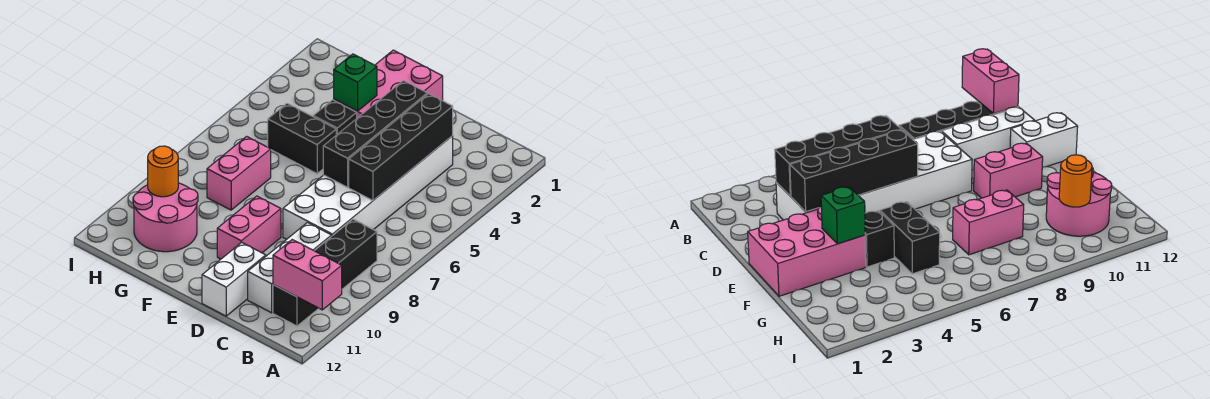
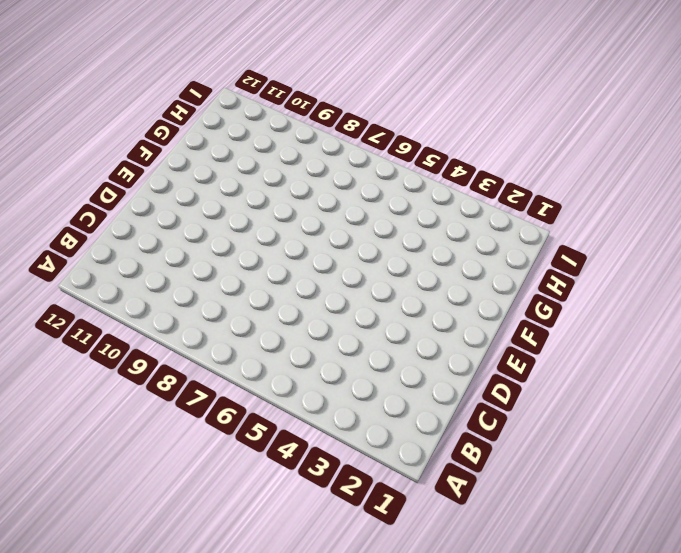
none -> black brick B8:B11 level 1
none -> white brick C3:D8 level 1
none -> white brick C9:C11 level 1

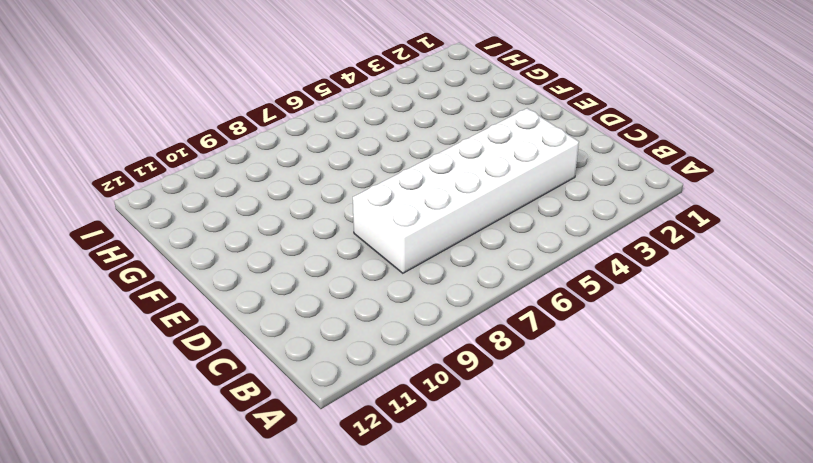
none -> black brick B8:B11 level 1
none -> white brick C9:C11 level 1
none -> white brick D11:D12 level 1

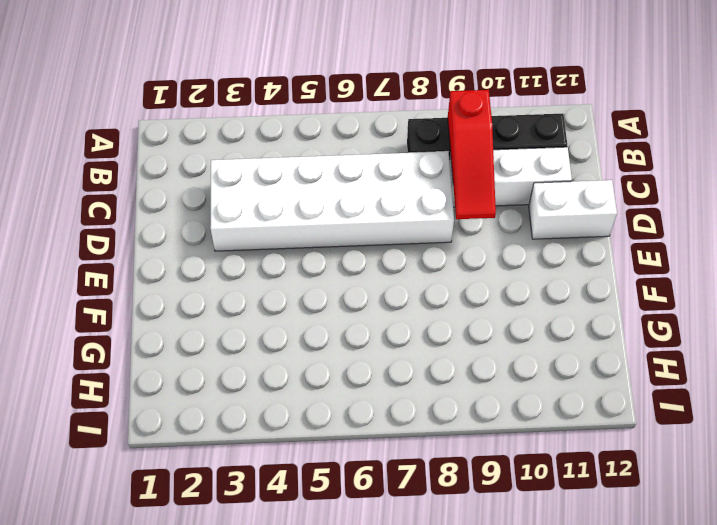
red slope B9:D9 level 2 top B -> none
none -> pink brick E1:F3 level 1
none -> pink brick E9:E10 level 1
none -> black brick F4 level 1

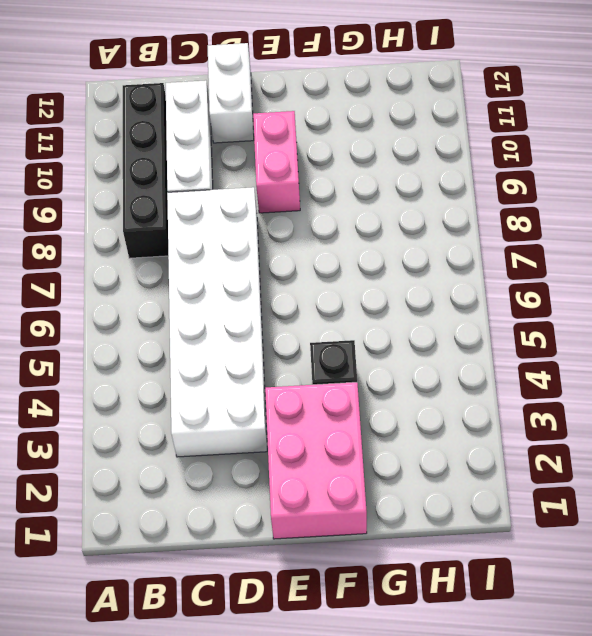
none -> black brick F5:G5 level 1
none -> pink brick G7:G8 level 1
none -> pink round brick G10:H11 level 1

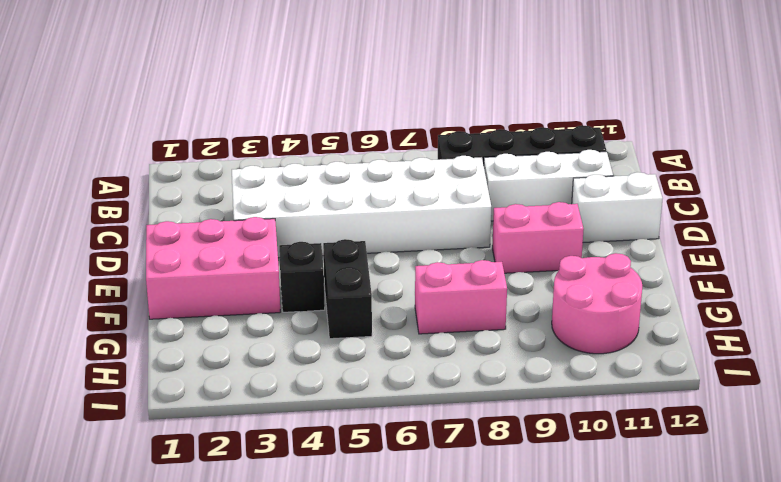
none -> pink brick A11:B11 level 2
none -> black brick C3:C6 level 2
none -> black brick D3:D6 level 2

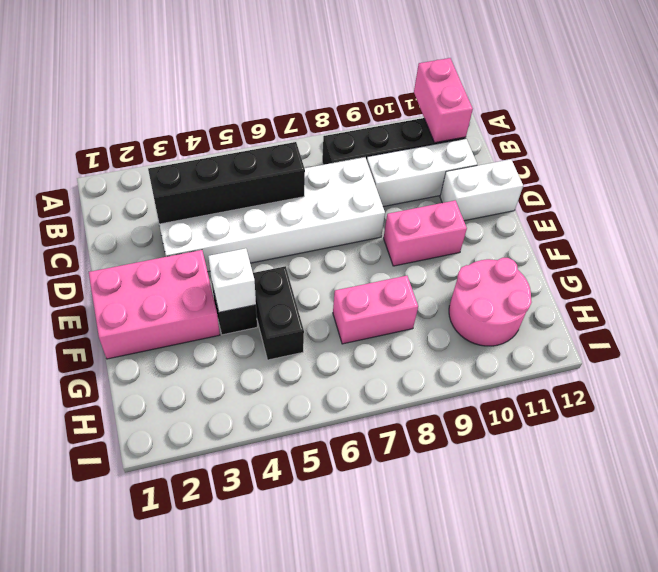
white brick F4 level 2 -> none
none -> black brick D3:D6 level 2
none -> green brick F3 level 2
none -> orange round brick H10 level 2

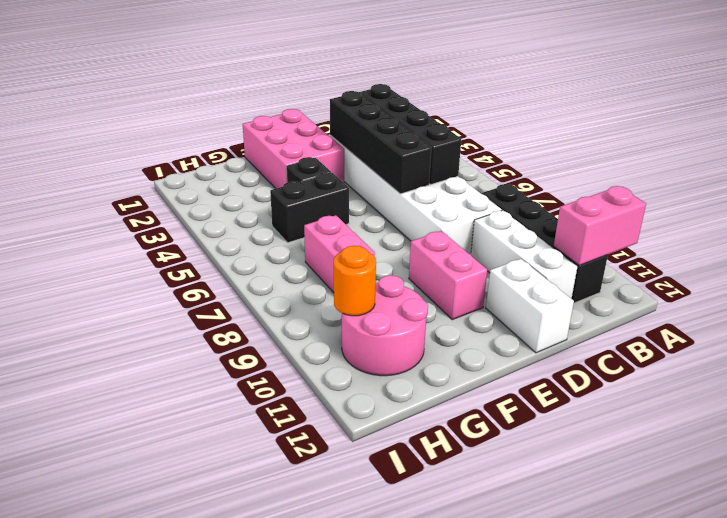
none -> green brick F3 level 2

